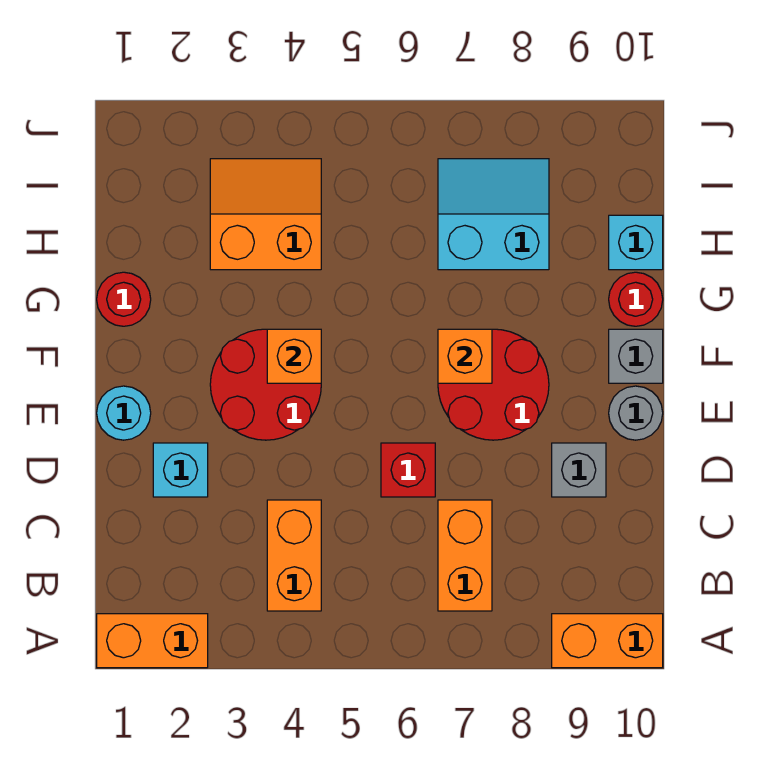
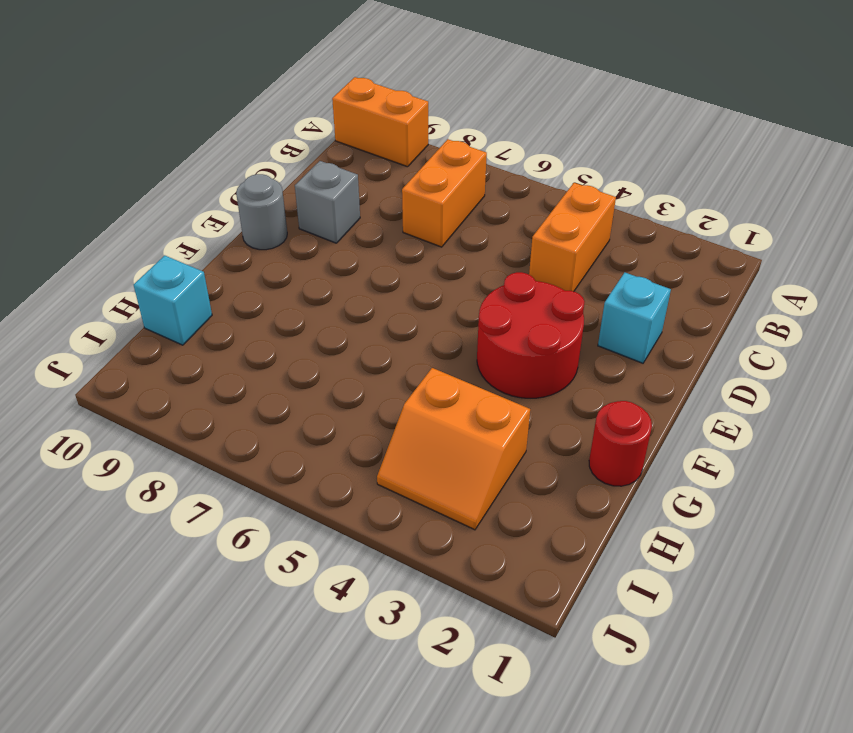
none -> orange brick A1:A2 level 1
none -> red brick D6 level 1
none -> cyan round brick E1 level 1

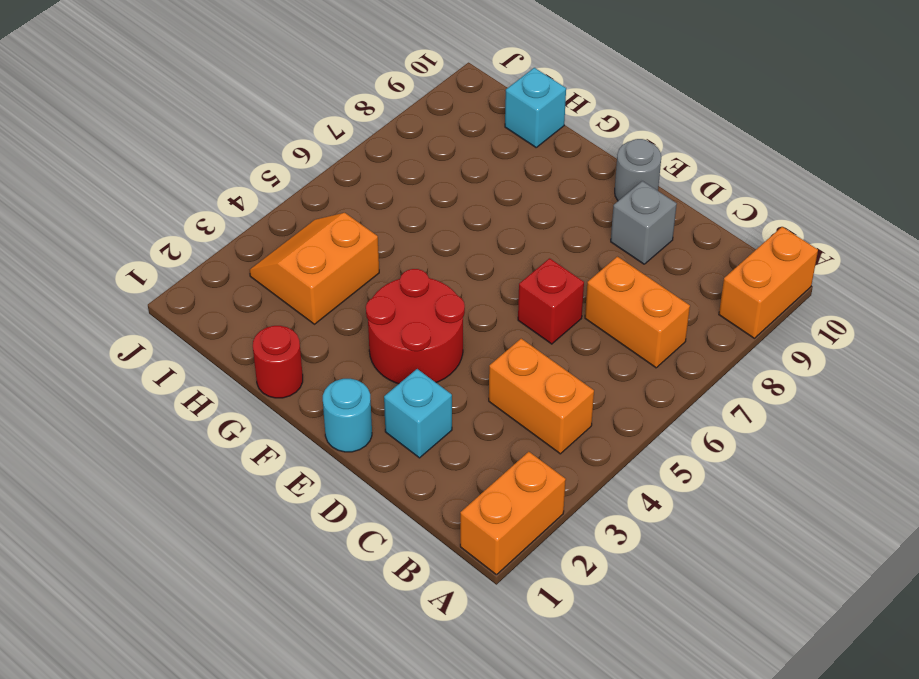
none -> red round brick E7:F8 level 1
none -> grey brick F10 level 1
none -> red round brick G10 level 1

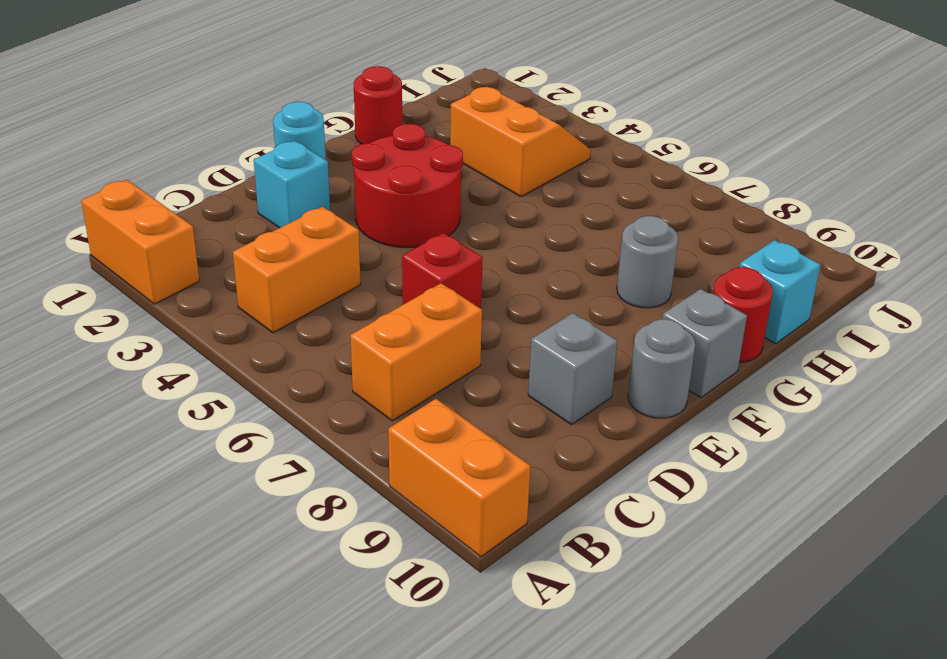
grey round brick G8 level 1 -> none
none -> red round brick E7:F8 level 1
none -> cyan slope H7:I8 level 1 top H
none -> orange brick F4 level 2

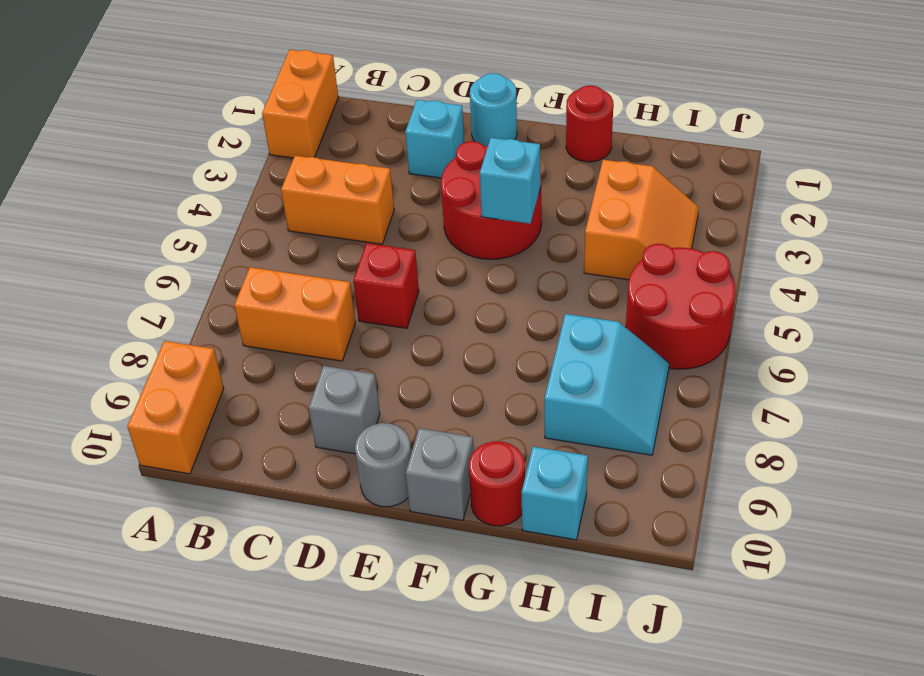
cyan brick F4 level 2 -> orange brick F4 level 2
red round brick I5:J6 level 1 -> red round brick E7:F8 level 1
none -> orange brick F7 level 2

